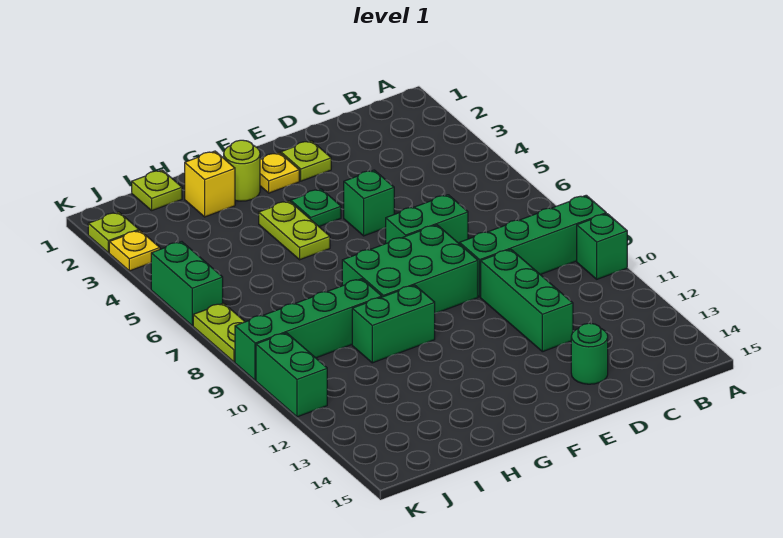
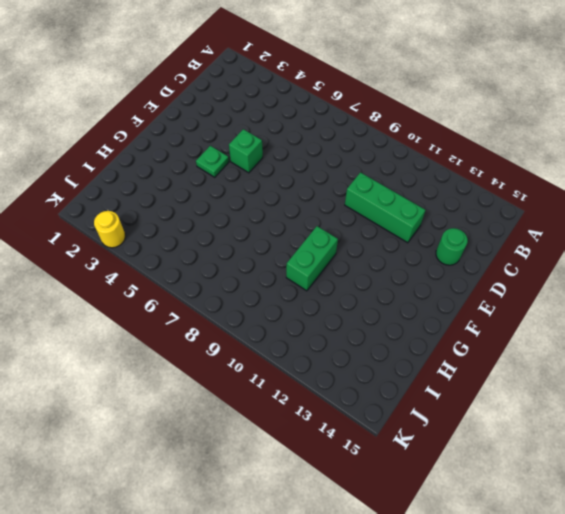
yellow round brick K3 level 1 -> yellow plate K3 level 1
none -> green brick A9:D9 level 1
none -> green brick A10 level 1
none -> green brick D7:E7 level 1

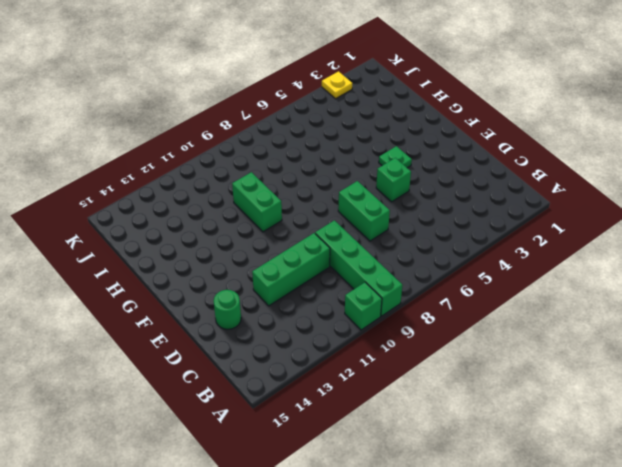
none -> lime plate E2 level 1
none -> green brick E8:G9 level 1
none -> yellow plate F2 level 1

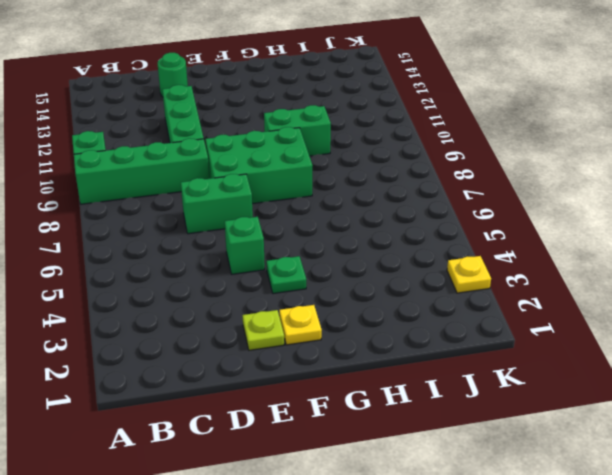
none -> lime round brick G2 level 1
none -> lime plate G4:G5 level 1
none -> yellow brick H2 level 1

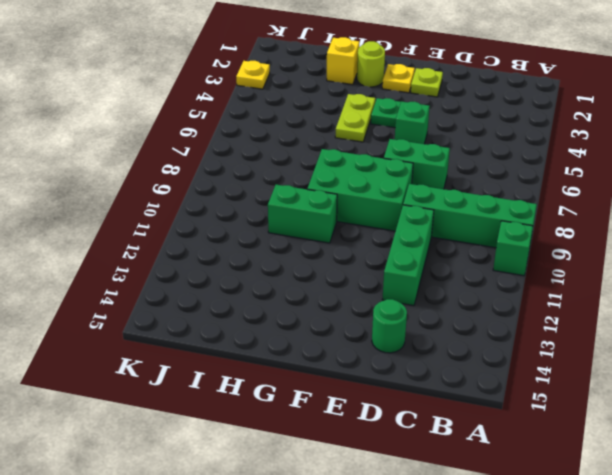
none -> green brick H9:K9 level 1
none -> lime plate I1 level 1
none -> lime plate K2 level 1

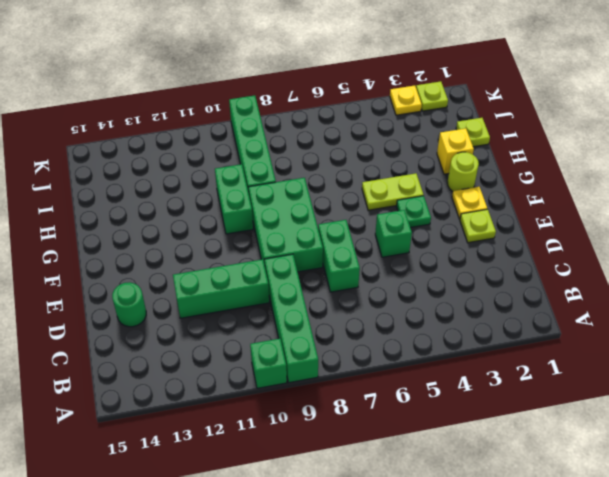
none -> green brick K5:K6 level 1
none -> lime plate K7:K8 level 1
none -> green brick K10:K11 level 1

